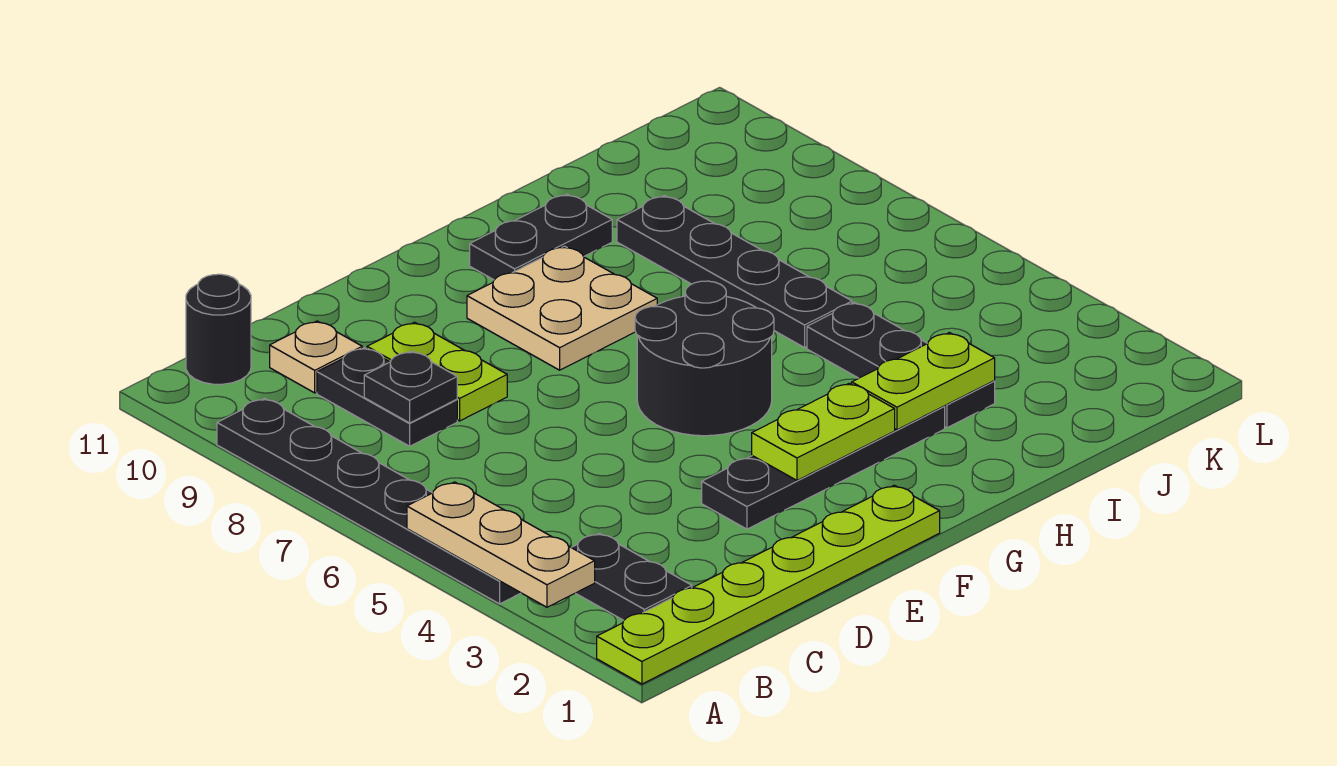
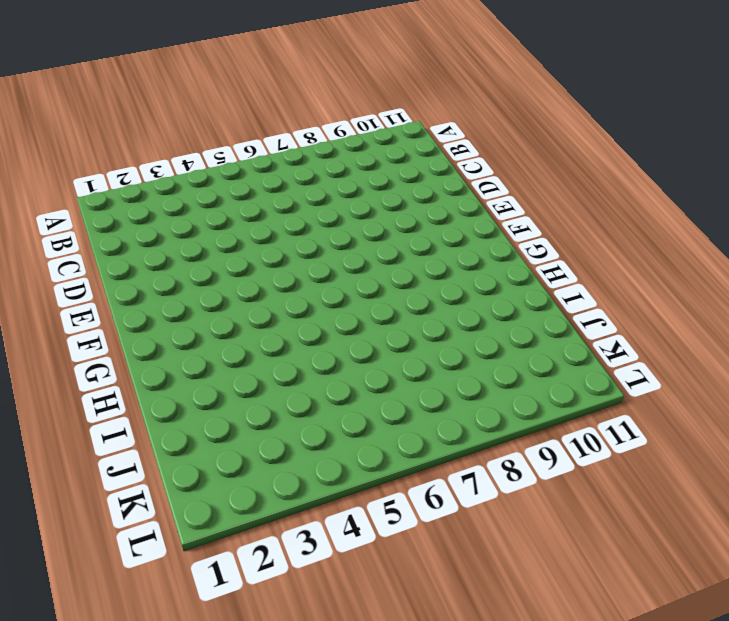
none -> lime plate A1:F1 level 1
none -> black plate A4:A9 level 1
none -> black plate B2:B3 level 1

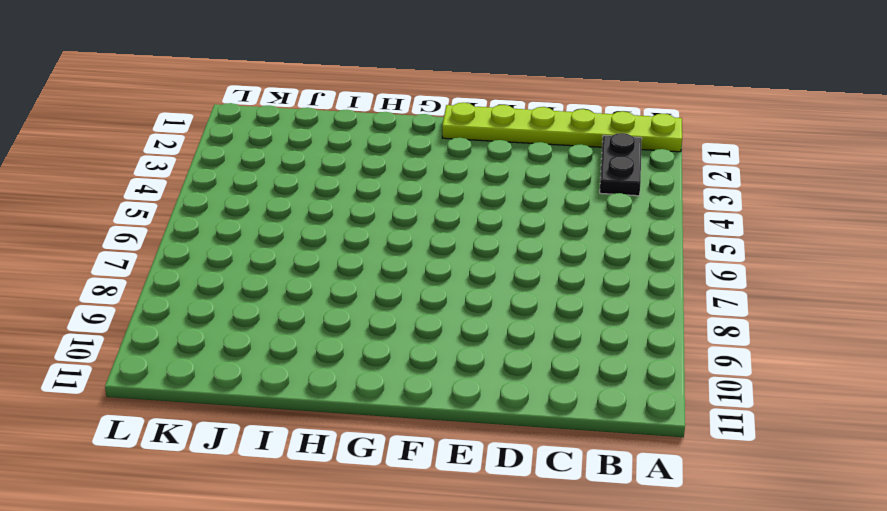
none -> black plate A4:A9 level 1
none -> black round brick B11 level 1
none -> black plate C8:C9 level 1

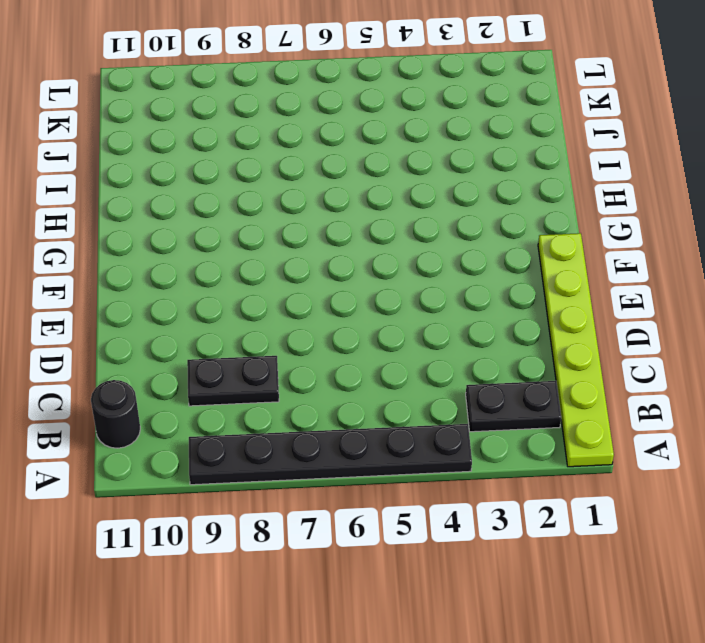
none -> tan plate C10 level 1
none -> lime plate D8:D9 level 1
none -> black plate E3:H3 level 1

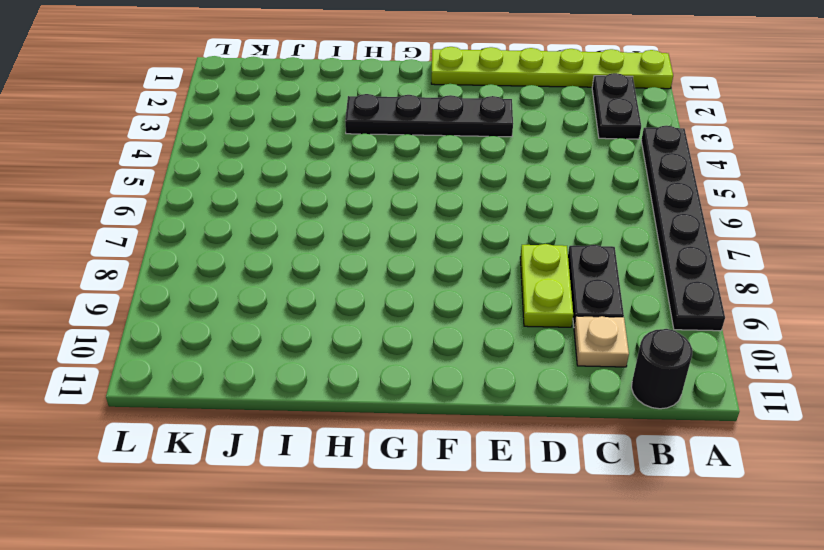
none -> black round brick F5:G6 level 1
none -> tan plate F8:G9 level 1
none -> black plate G10:H10 level 1

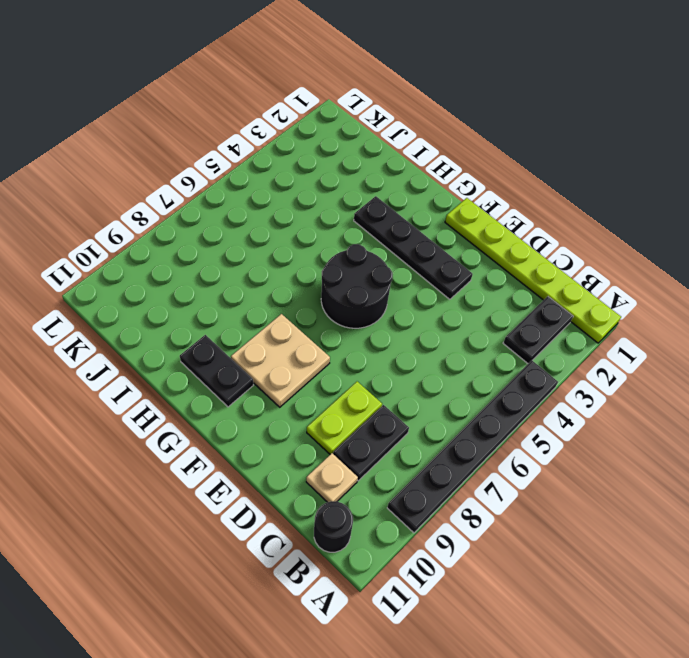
none -> black plate I3:I5 level 1
none -> black plate I6:I9 level 1
none -> tan plate A3:A5 level 2

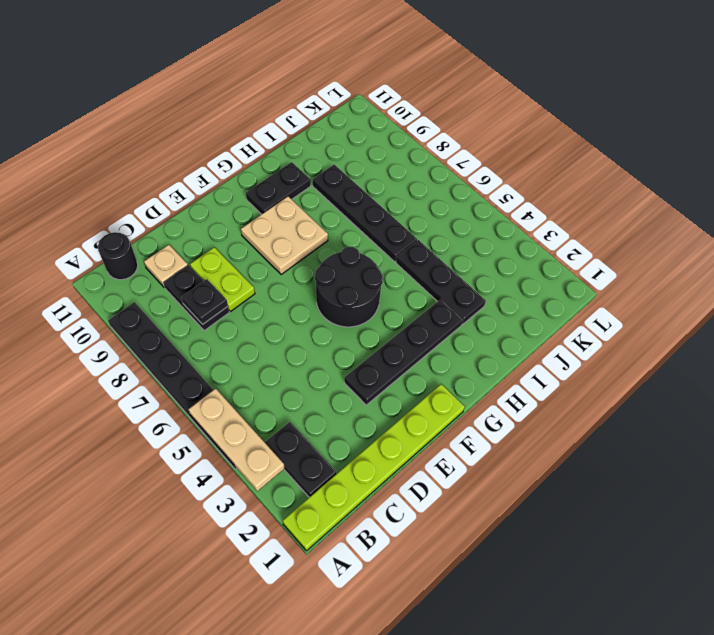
none -> lime plate F3:G3 level 2
none -> lime plate H3:I3 level 2

